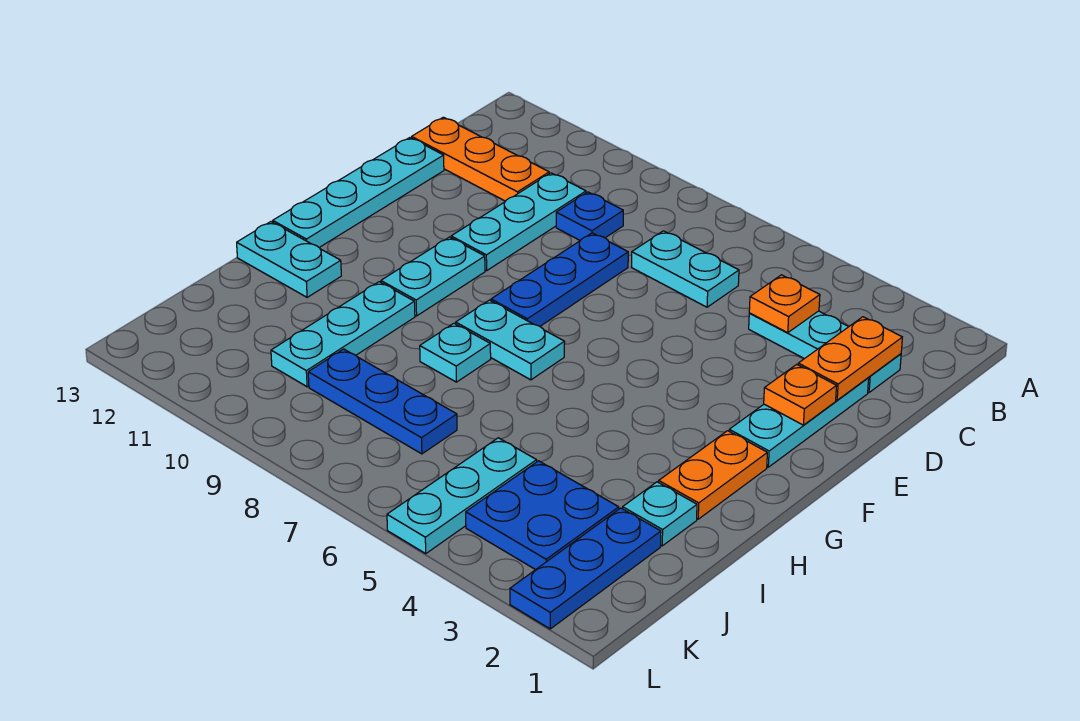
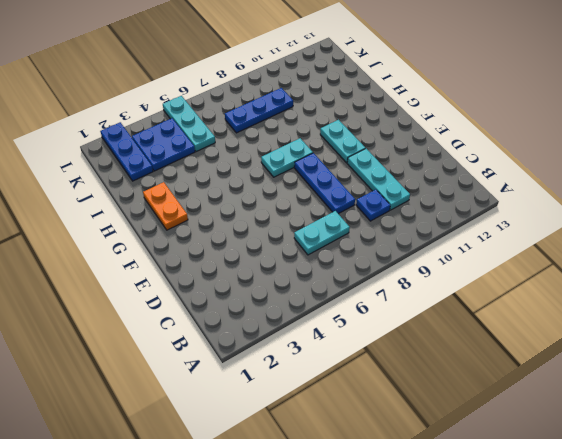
none -> cyan plate C2:C4 level 1
none -> orange plate C11:C13 level 1
none -> cyan plate D2:F2 level 1

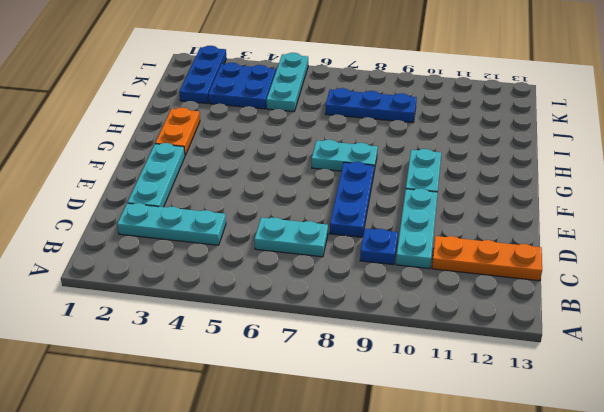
none -> cyan plate D13:G13 level 1
none -> cyan plate H8 level 1
none -> cyan plate H10:J10 level 1

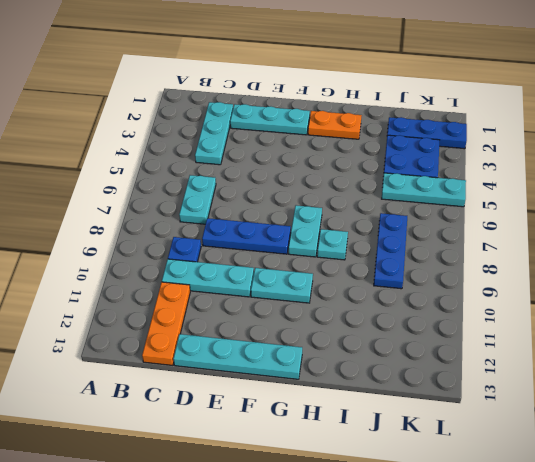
none -> cyan plate H10:J10 level 1
none -> cyan plate H12:H13 level 1
none -> cyan plate I2 level 1

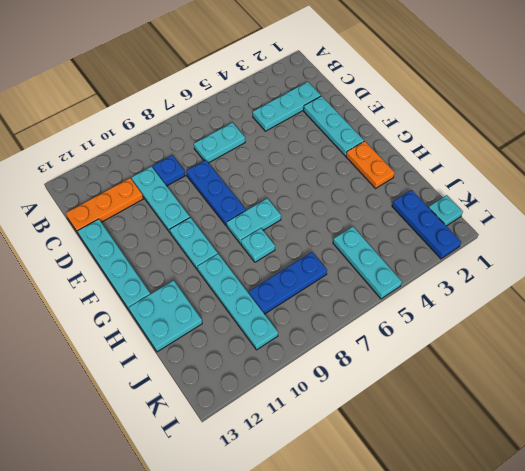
cyan plate H10:K10 level 1 -> cyan plate H10:J10 level 1
cyan plate H12:I13 level 1 -> cyan plate H12:H13 level 1
cyan plate K1 level 1 -> cyan plate I2 level 1
none -> blue plate J3:K4 level 1
none -> orange plate C2:D2 level 2
none -> orange plate C4 level 2

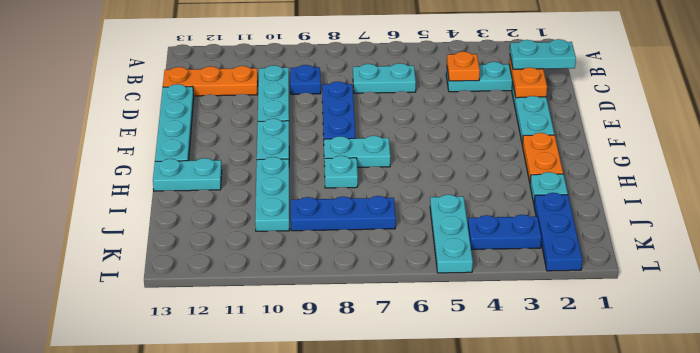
cyan plate C1:C2 level 3 -> none
blue plate K3:K4 level 1 -> blue plate J3:K4 level 1
none -> orange plate E2 level 2

